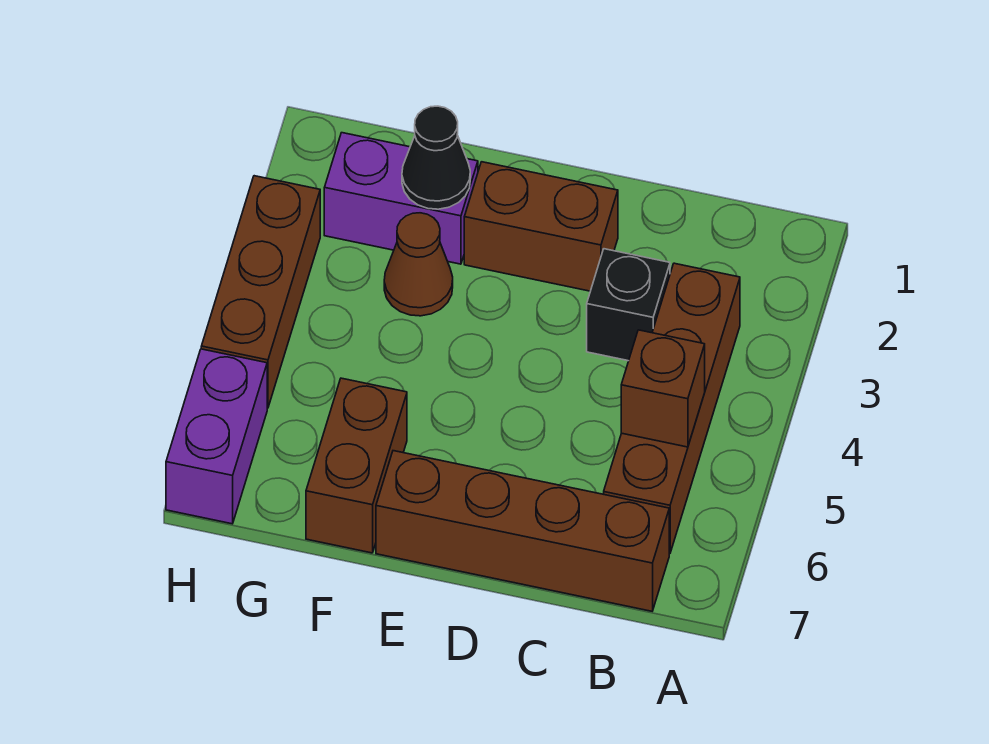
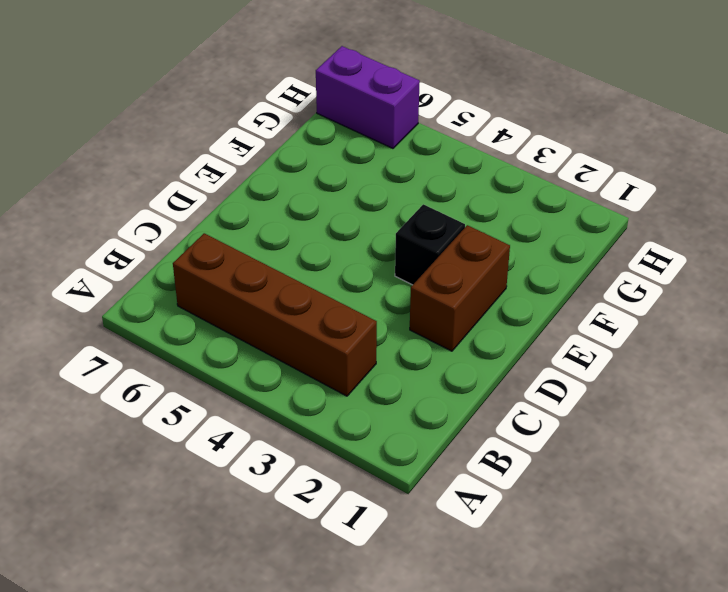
black brick E3 level 1 -> black brick C3 level 1
none -> brown brick B7:E7 level 1
none -> purple brick F2:G2 level 1

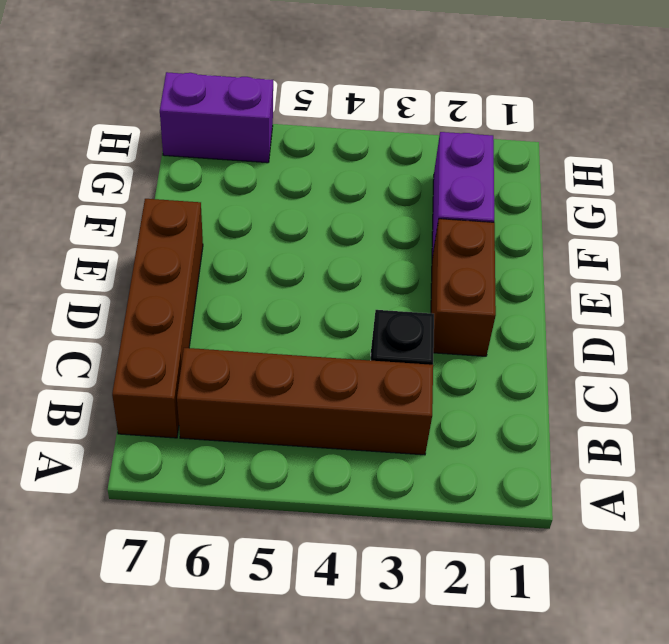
none -> brown cone F3 level 1
none -> brown brick F6:F7 level 1

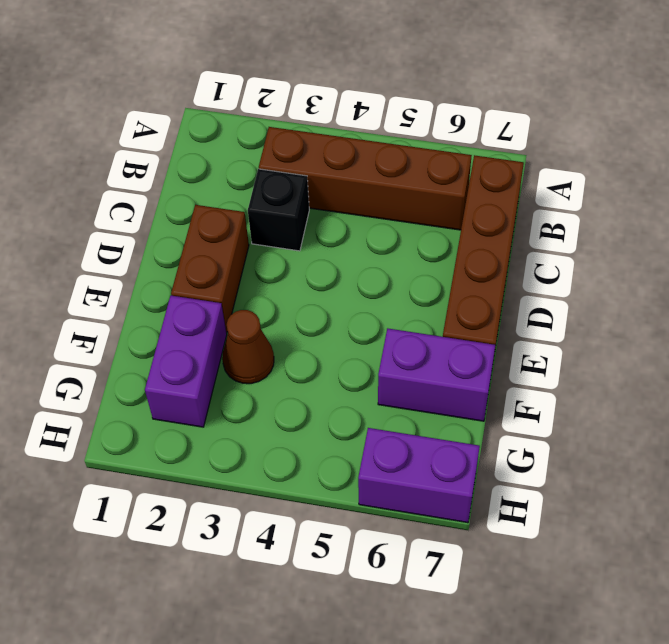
purple brick F6:F7 level 1 -> brown brick F6:F7 level 1
none -> brown brick H3:H5 level 1
none -> brown brick B5 level 2

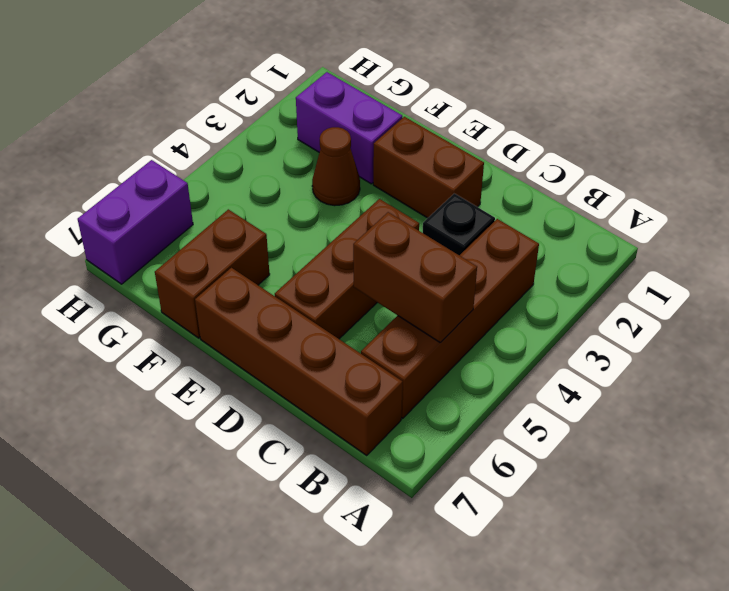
brown brick B5:C5 level 2 -> brown brick B5 level 2
brown brick D4:D6 level 1 -> brown brick H3:H5 level 1
none -> black cone F2 level 2

